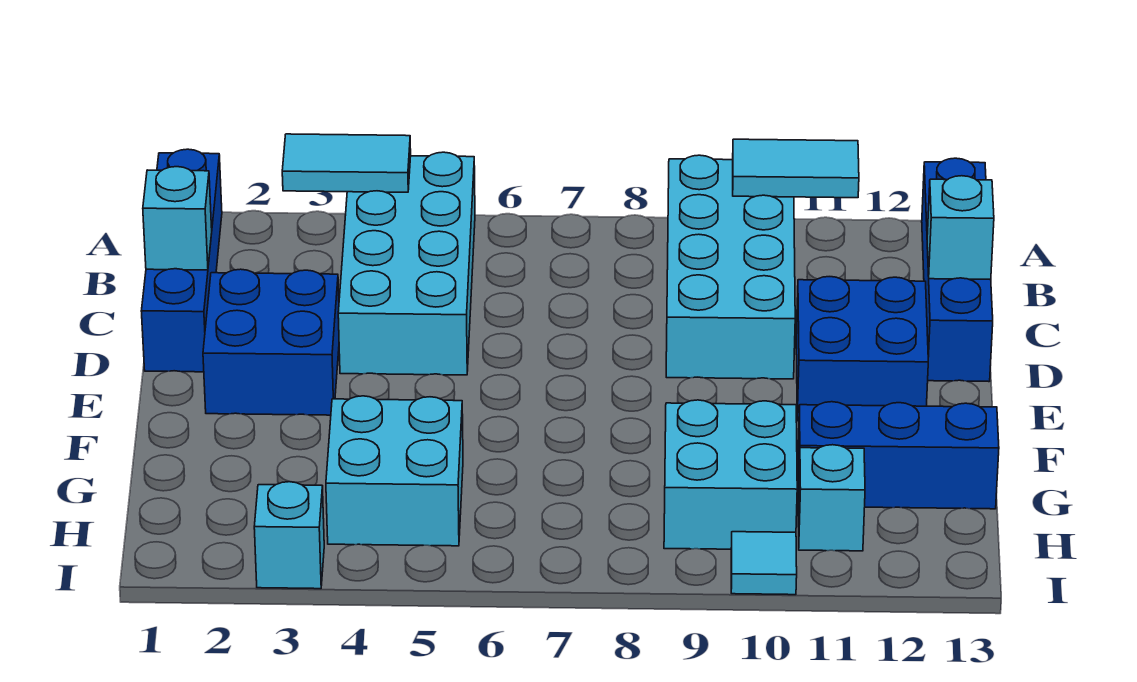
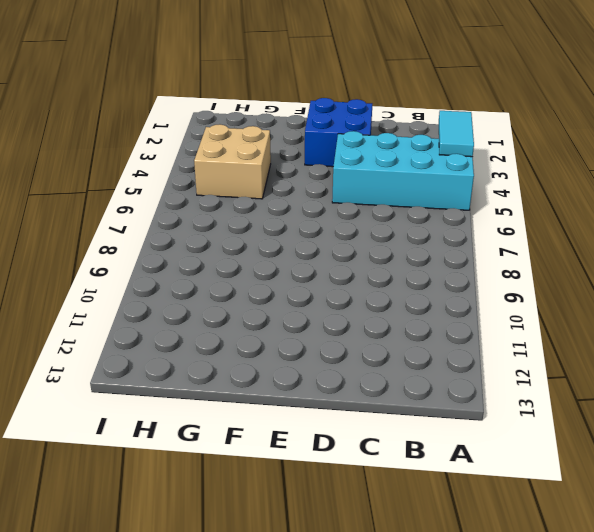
tan brick G4:H5 level 1 -> cyan brick G4:H5 level 1
none -> blue brick A1:D1 level 1
none -> cyan brick A9:D10 level 1
none -> blue brick A13:D13 level 1

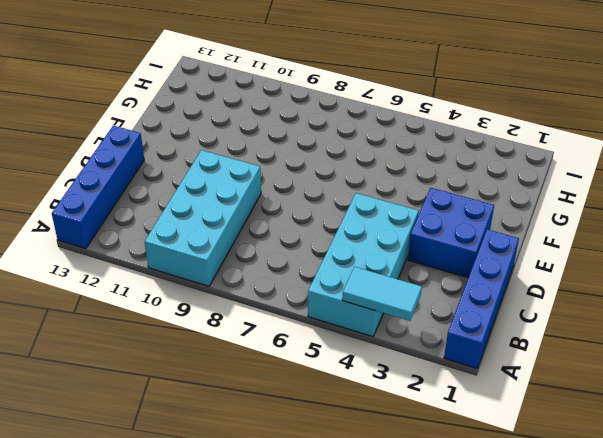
none -> blue brick D11:E12 level 1
none -> cyan brick G4:H5 level 1
none -> cyan brick G9:H10 level 1

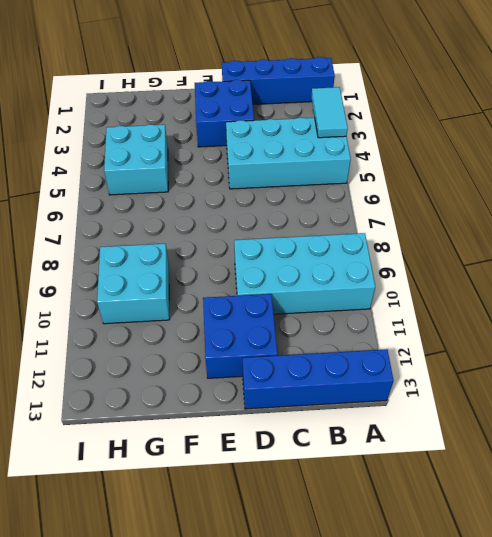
none -> blue brick G11:G13 level 1
none -> cyan brick H11 level 1
none -> cyan brick I3 level 1

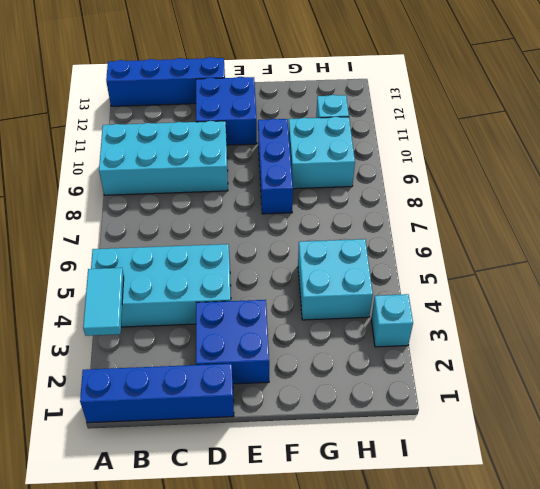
blue brick F8:F10 level 1 -> blue brick G11:G13 level 1
none -> cyan tile I10 level 1
none -> cyan tile A10:A11 level 2
none -> cyan brick C1 level 2

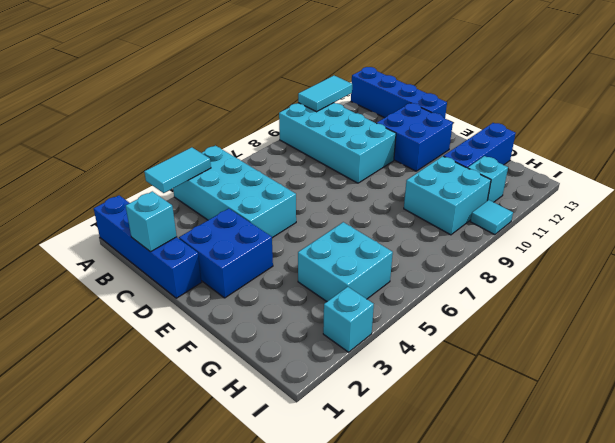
none -> cyan brick C13 level 2

